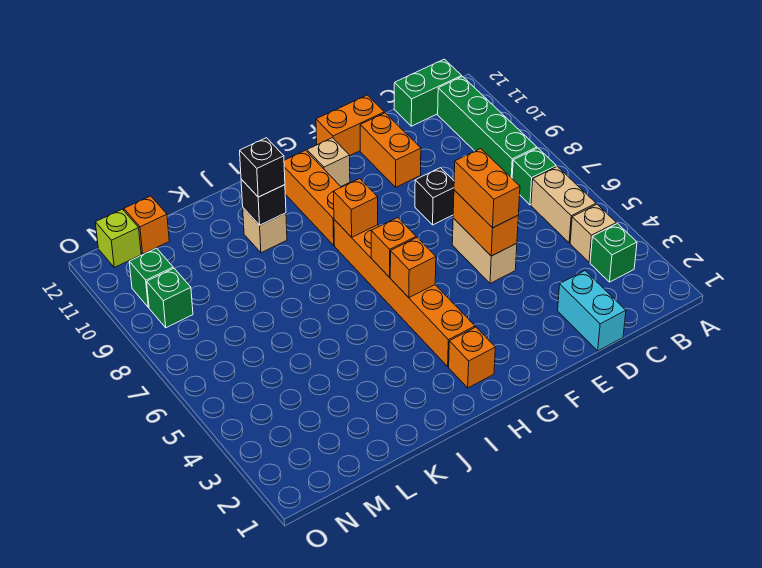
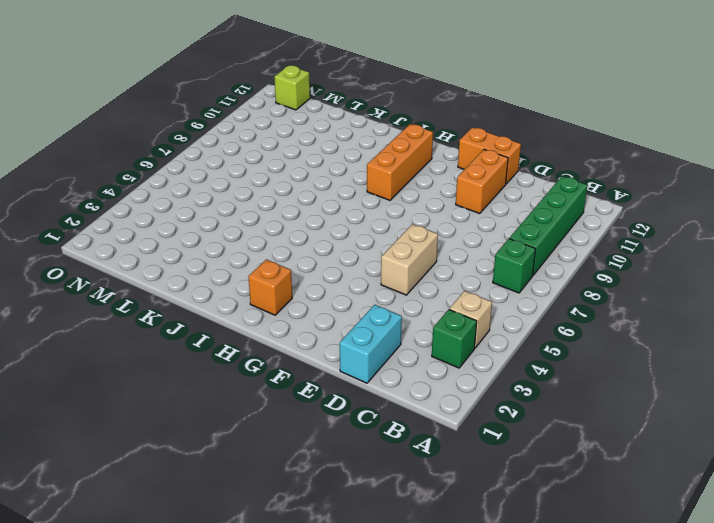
none -> tan brick B5:B6 level 1
none -> green brick B12:C12 level 1
none -> black brick E8 level 1

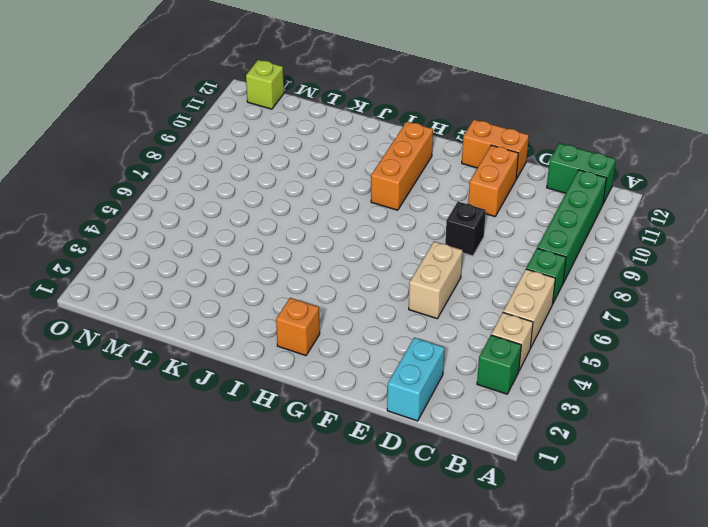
none -> tan brick G11 level 1
none -> orange brick H3:H8 level 1
none -> tan brick J10 level 1

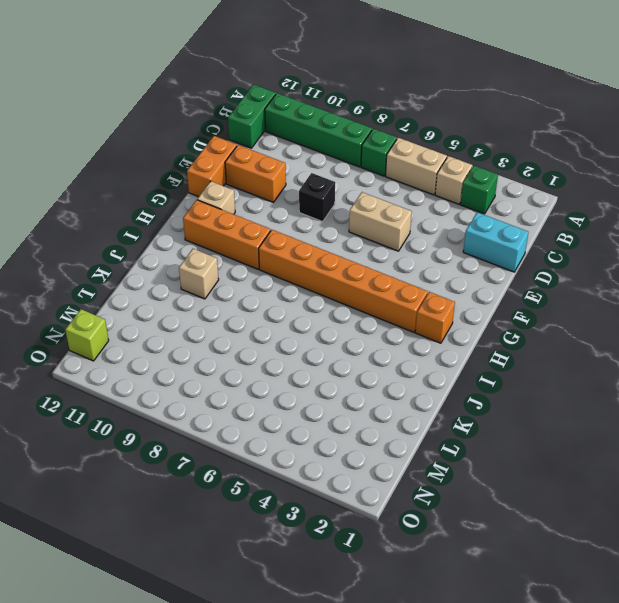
none -> orange brick M12 level 1
none -> green brick N9 level 1
none -> green brick N10 level 1

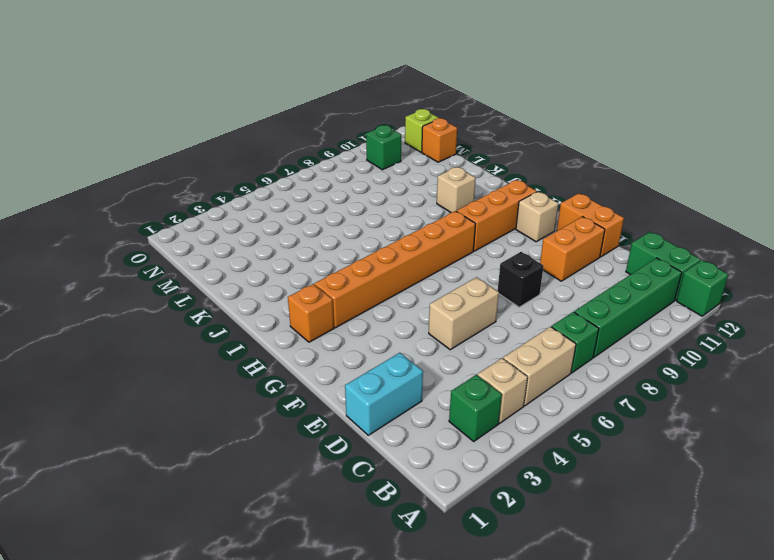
green brick A12 level 1 -> green brick N9 level 1
none -> orange brick E5:E6 level 2
none -> orange brick H5 level 2
none -> orange brick H6 level 2

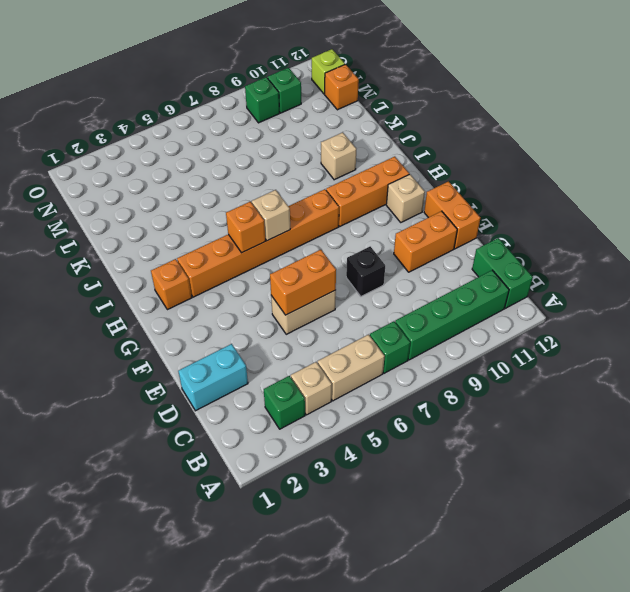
tan brick H6 level 2 -> orange brick H6 level 2
none -> orange brick H8 level 2
none -> black brick J10 level 2
none -> orange brick E5:E6 level 3

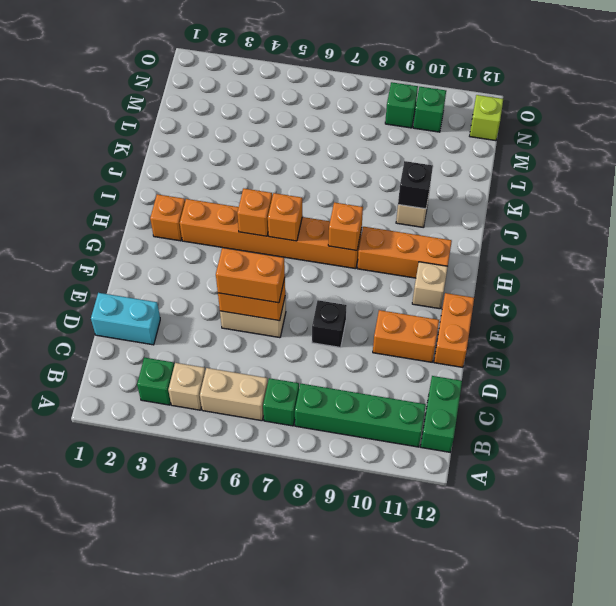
none -> orange brick M12 level 1
none -> black brick J10 level 3

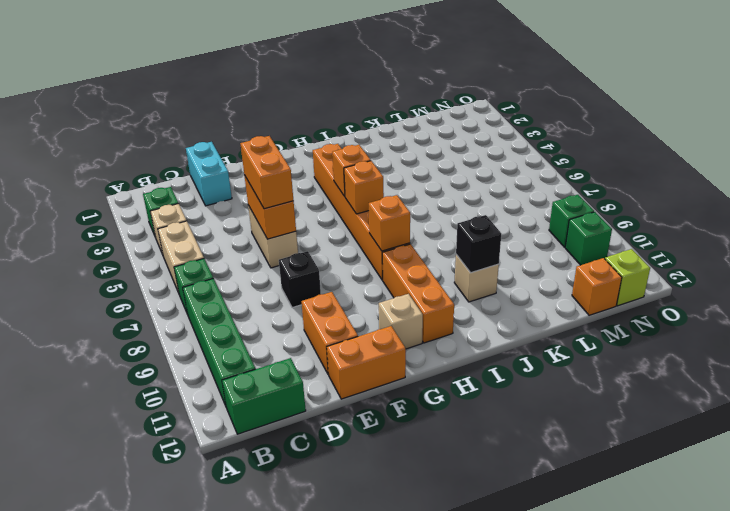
none -> orange brick H2 level 1
none -> black brick J10 level 3

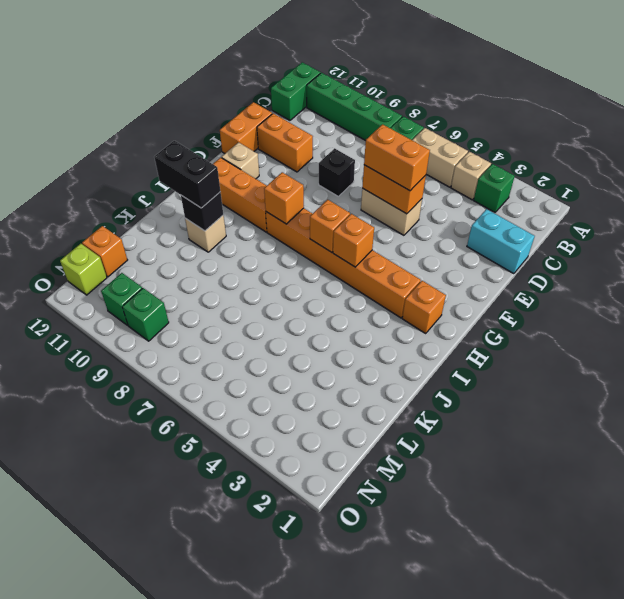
black brick J10:J11 level 3 -> black brick J10 level 3

